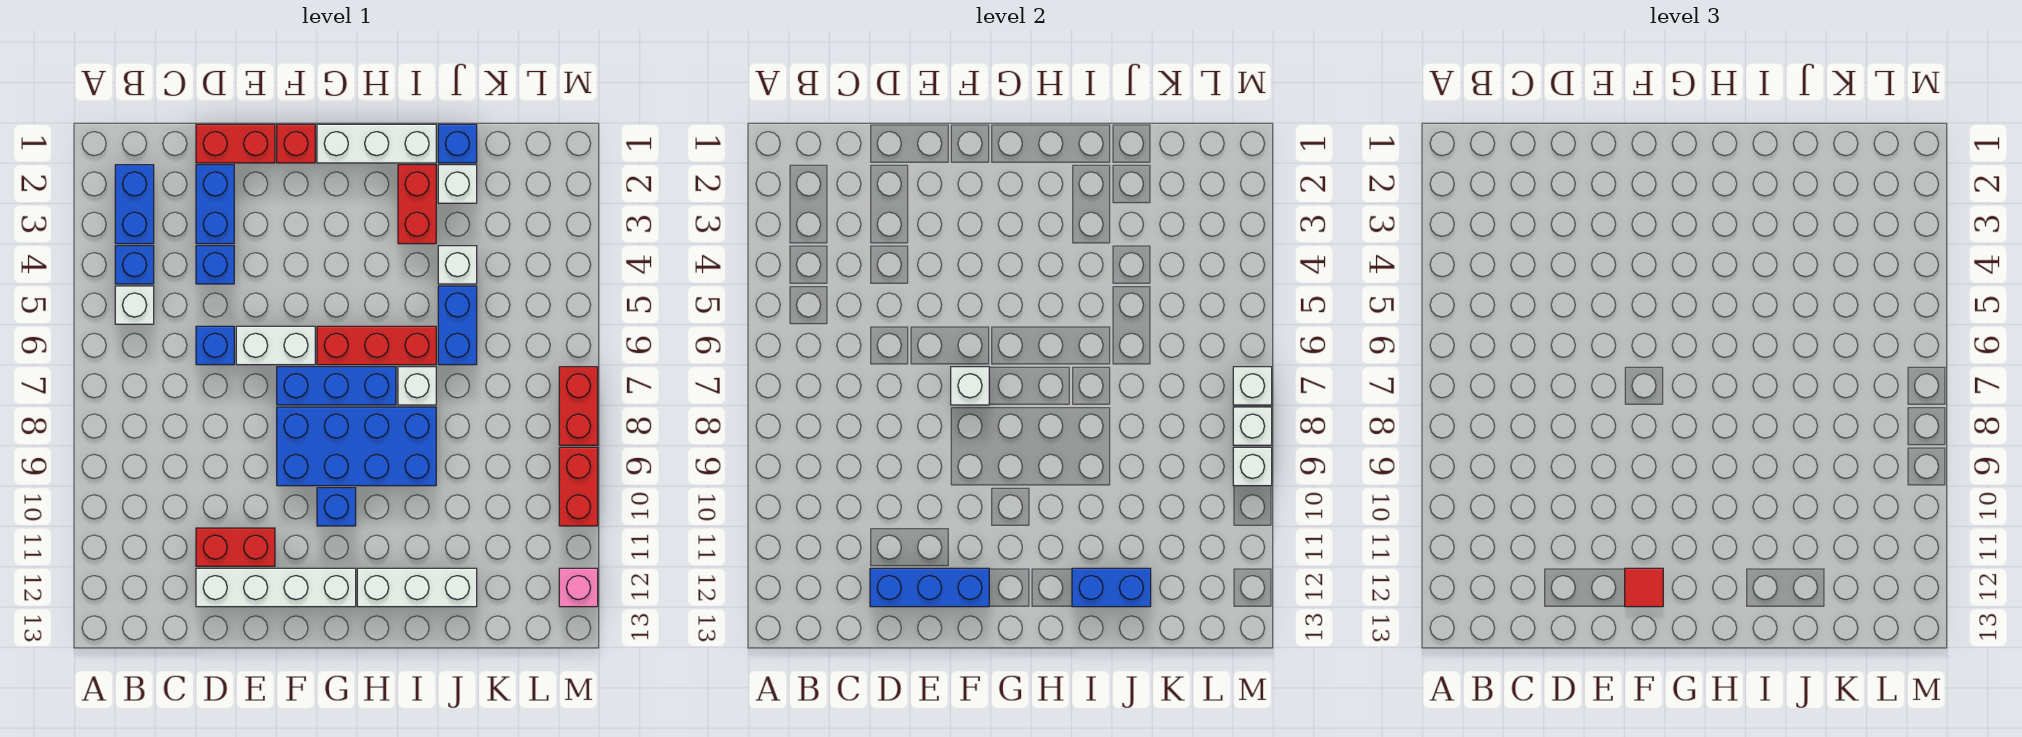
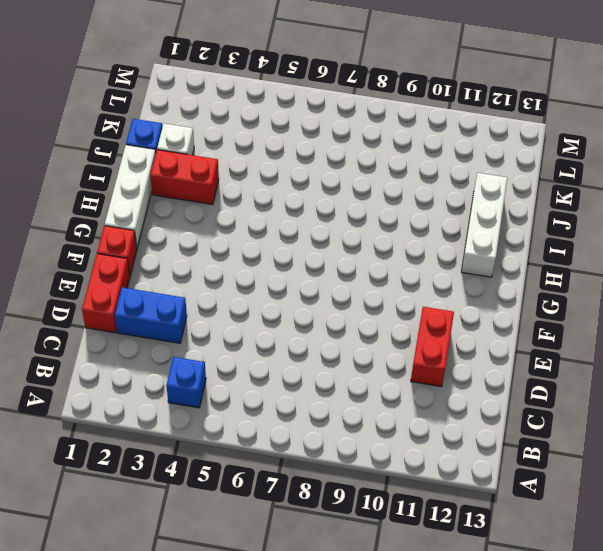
none -> blue brick B2:B3 level 1
none -> white brick B5 level 1
none -> blue brick D4 level 1
none -> blue brick D6 level 1

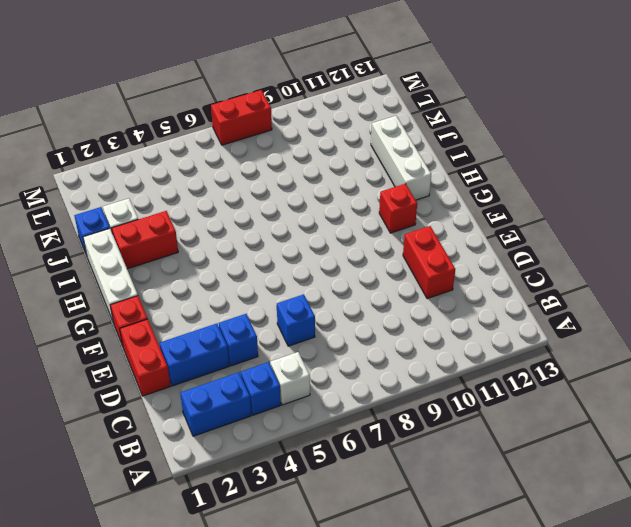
red brick G11 level 1 -> none
none -> white brick D12:G12 level 1
none -> white brick E6:F6 level 1
none -> blue brick F7:H7 level 1
none -> blue brick F8:I9 level 1

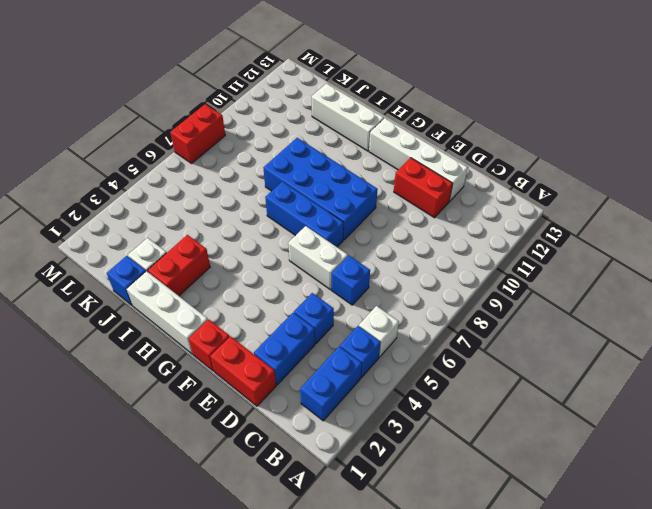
none -> red brick G6:I6 level 1
none -> blue brick G10 level 1
none -> white brick I7 level 1
none -> white brick J4 level 1

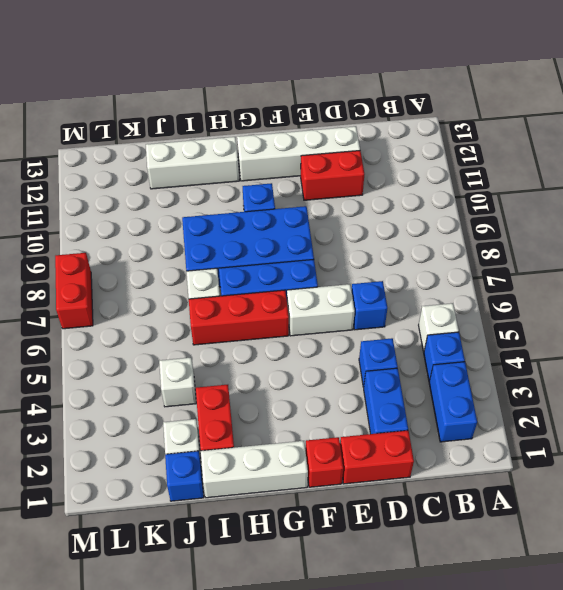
none -> blue brick J5:J6 level 1
none -> red brick M9:M10 level 1
none -> pink brick M12 level 1
none -> blue brick D12:F12 level 2

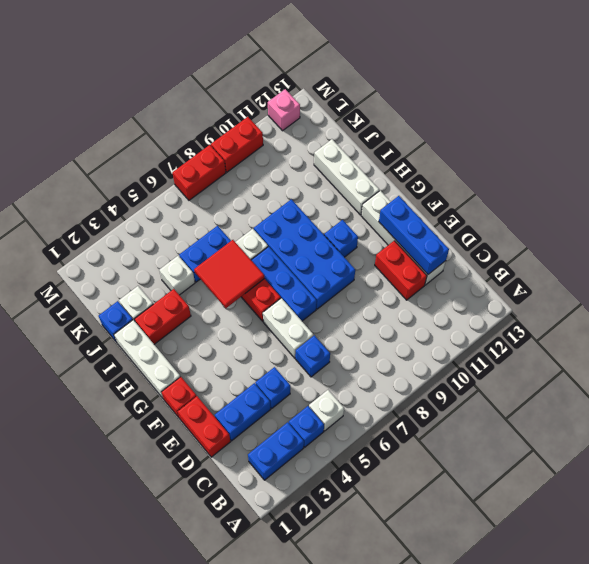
red tile H5:I6 level 2 -> none
none -> white brick F7 level 2
none -> blue brick I12:J12 level 2
none -> white brick M7 level 2
none -> white brick M8 level 2

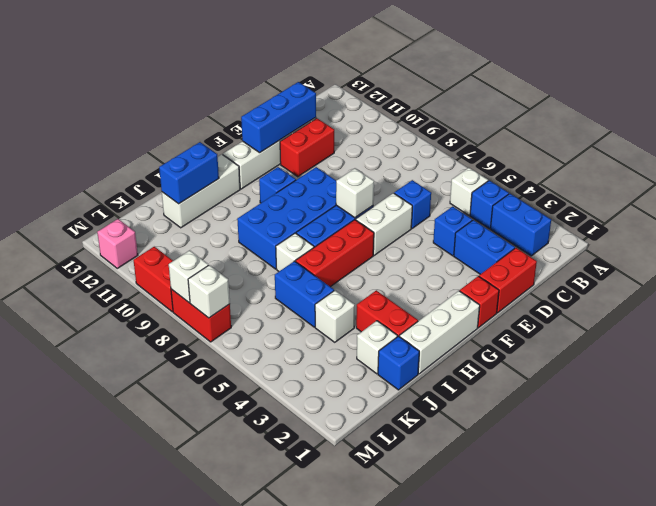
none -> white brick M9 level 2
none -> red tile F12 level 3

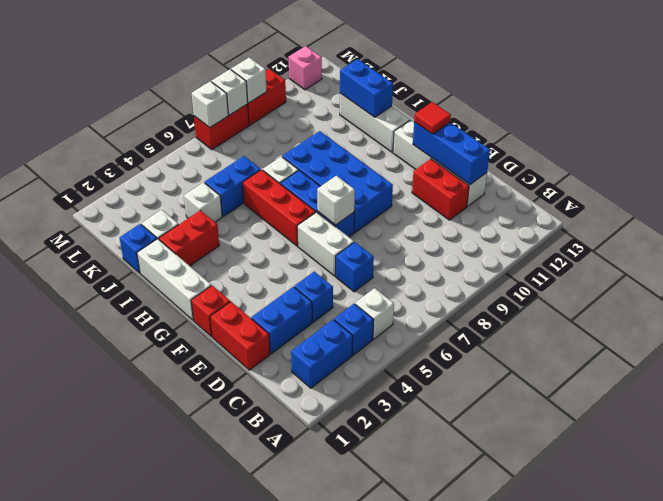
none -> blue brick G10 level 1

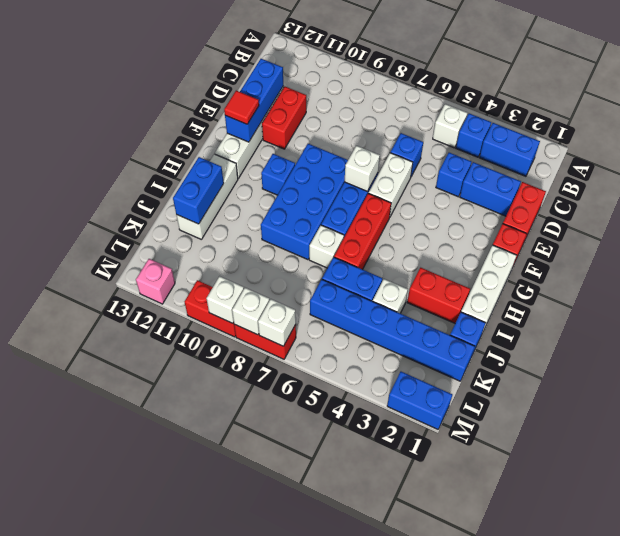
blue brick K1:K6 level 1 -> none
blue brick M1:M2 level 1 -> none
none -> white brick J2 level 1

